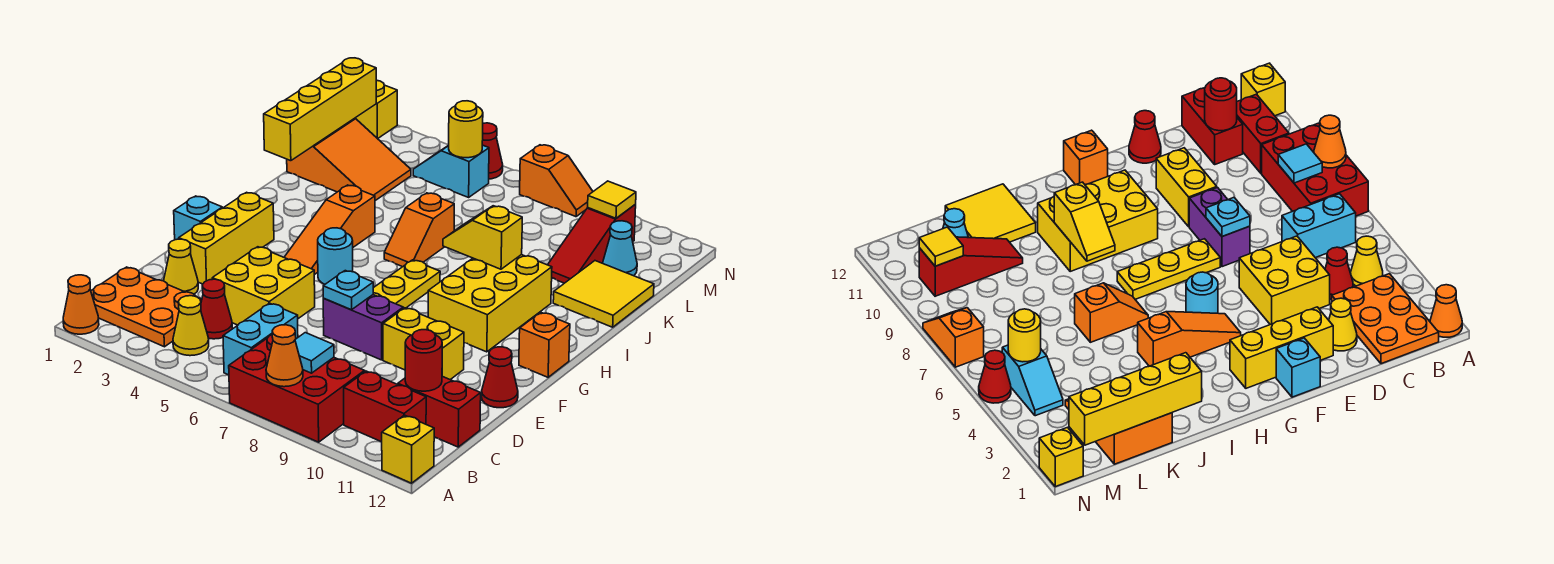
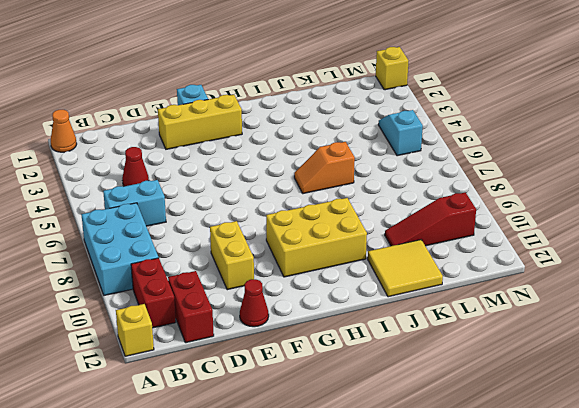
cyan brick A7:B9 level 1 -> red brick A7:B9 level 1
none -> orange plate B1:C3 level 1
none -> yellow cone B4 level 1
none -> yellow cone D2 level 1
none -> yellow brick D4:E5 level 1

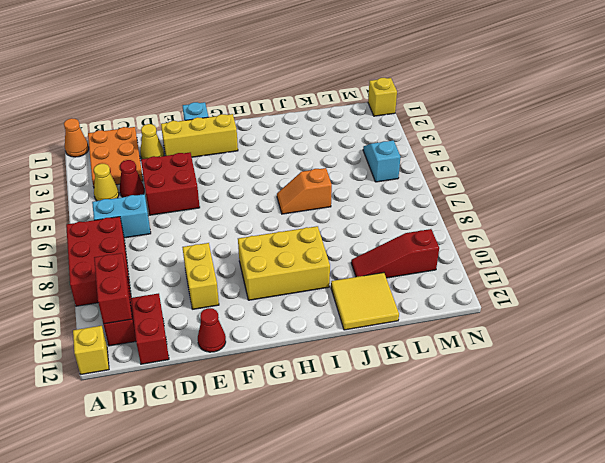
red brick B10:B11 level 2 -> none
red brick D4:E5 level 1 -> yellow brick D4:E5 level 1
none -> purple brick E7:E8 level 1
none -> yellow plate F7:H7 level 1
none -> orange slope G4:I4 level 1 top I
none -> cyan round brick G5 level 1

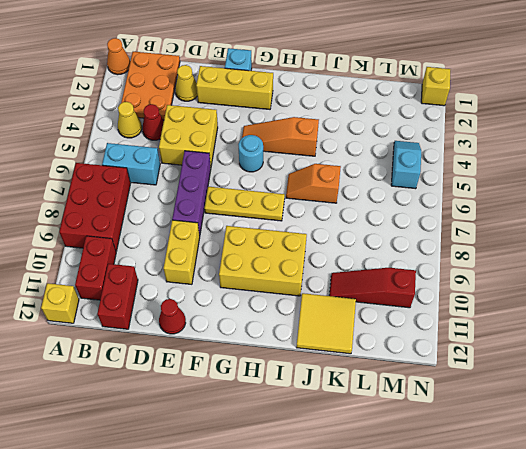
purple brick E6:E8 level 1 -> purple brick E7:E8 level 1
none -> orange brick G12 level 1
none -> orange slope K1:L3 level 1 top 1
none -> cyan cone L11 level 1
none -> red cone N5 level 1

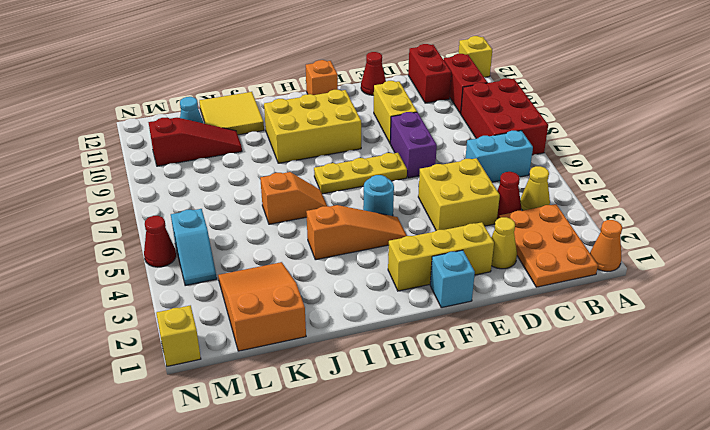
none -> orange slope N7:N8 level 1 top 7
none -> orange cone A8 level 2
none -> cyan tile B8 level 2
none -> red round brick C11 level 2

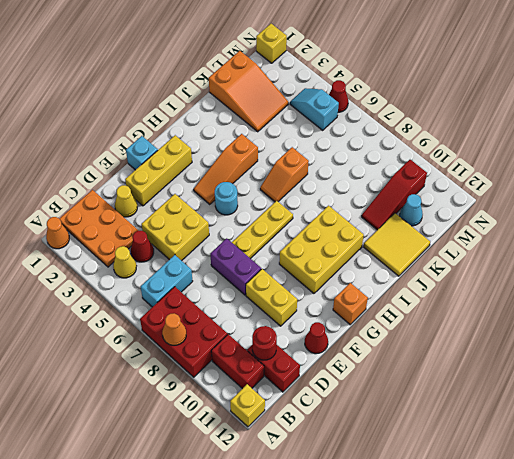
none -> orange slope N7:N8 level 1 top 7
none -> cyan tile B8 level 2
none -> cyan plate E7 level 2
none -> yellow slope I8:I9 level 2 top 9

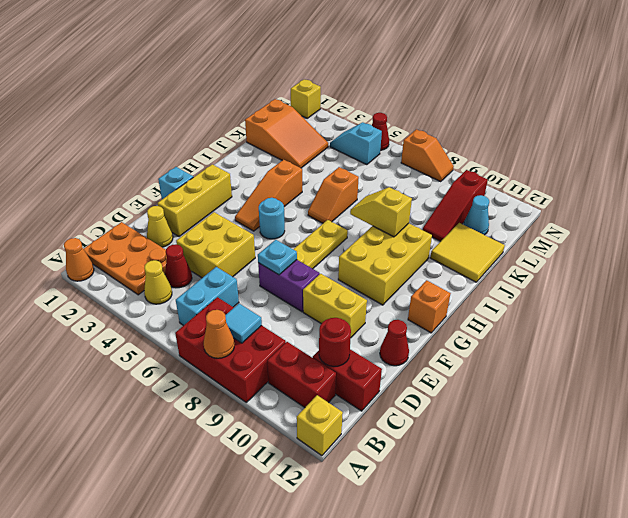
none -> yellow brick J1:M1 level 2
none -> yellow round brick M5 level 2
none -> yellow tile M10 level 2

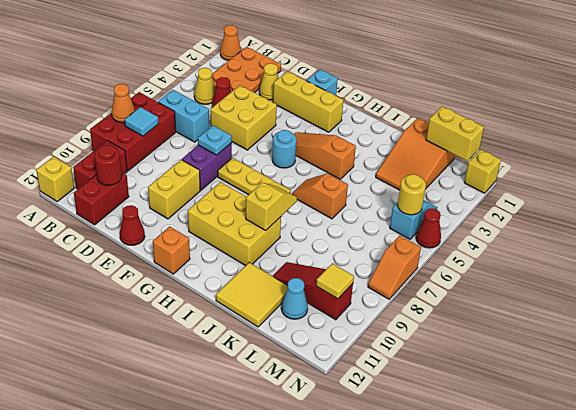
yellow brick L1:M1 level 2 -> yellow brick J1:M1 level 2

